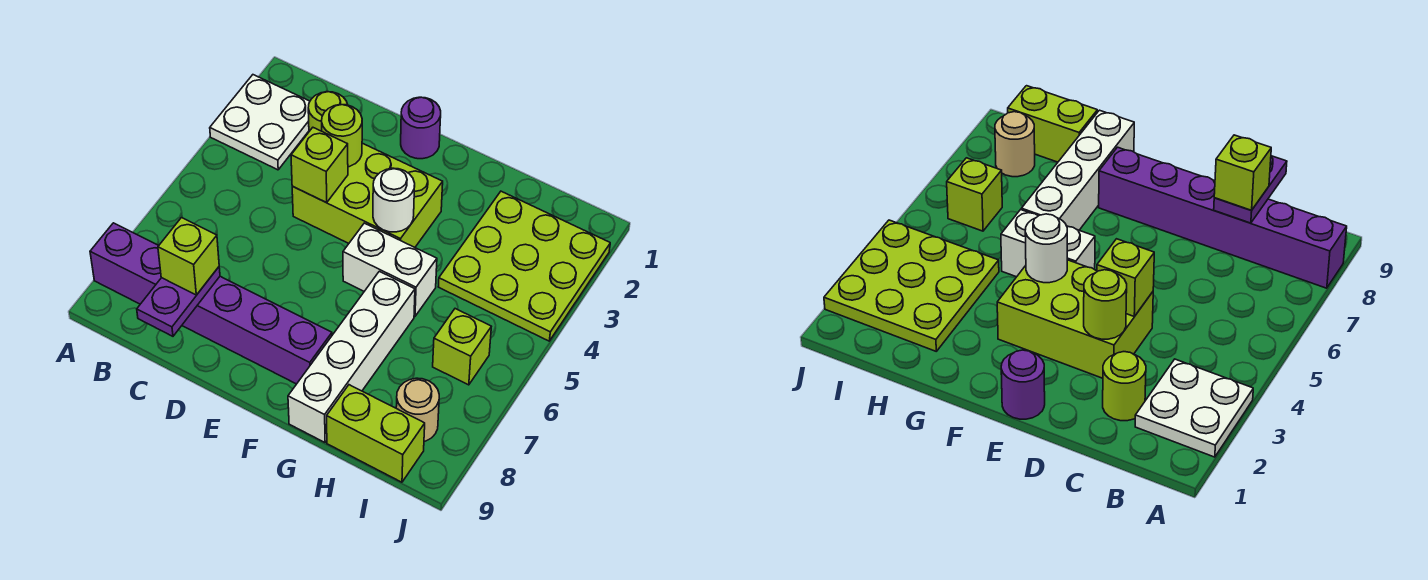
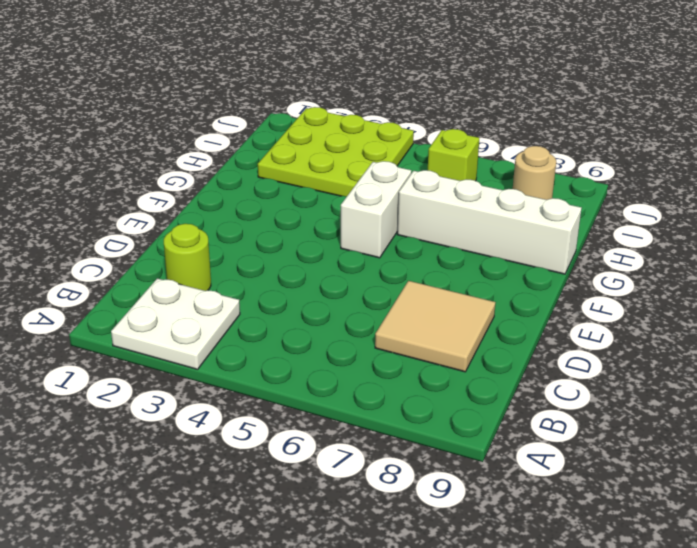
tan tile C7:D8 level 1 -> purple brick A8:F8 level 1
none -> lime brick D3:F4 level 1
none -> purple round brick E1 level 1
none -> lime brick H9:I9 level 1

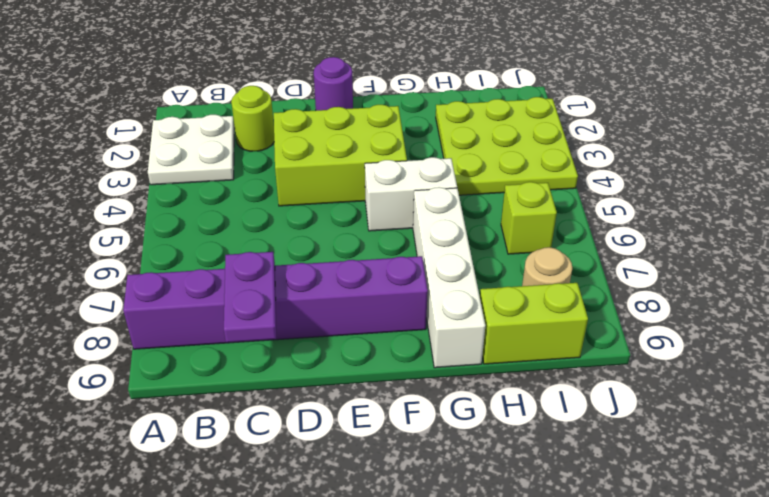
none -> lime round brick D3 level 2
none -> lime brick D4 level 2
none -> white round brick F4 level 2

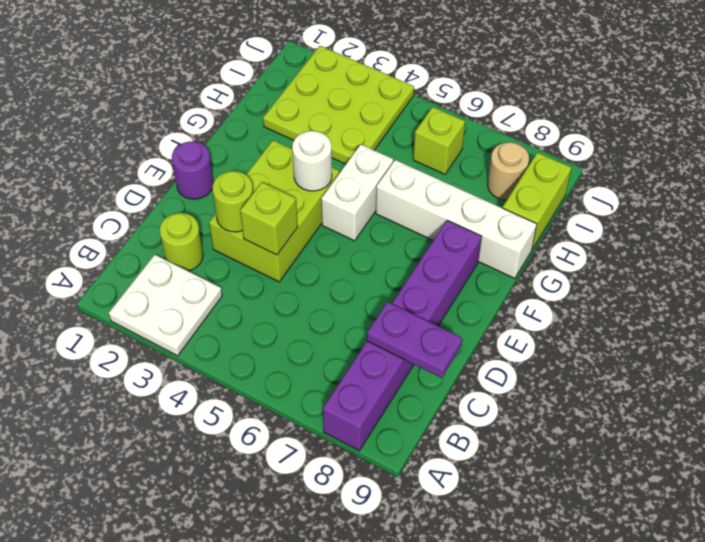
none -> lime brick C8 level 3

